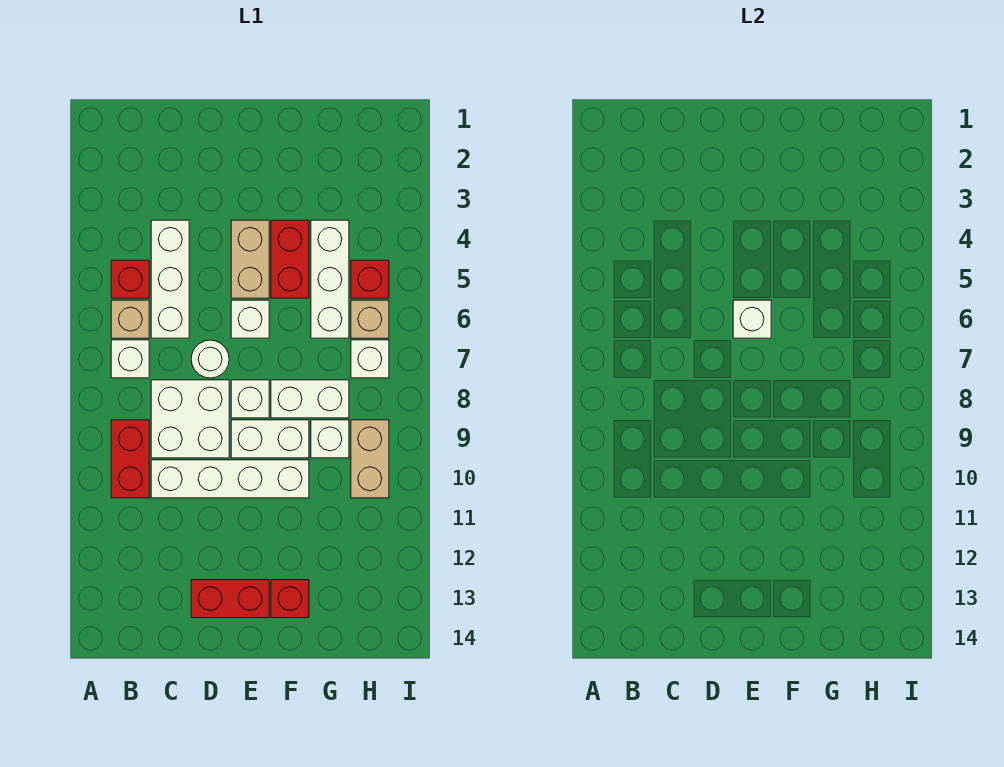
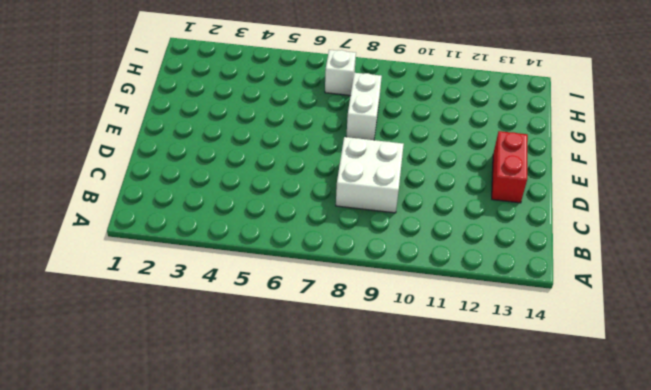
none -> red brick B5 level 1
none -> tan brick B6 level 1
none -> white brick B7 level 1

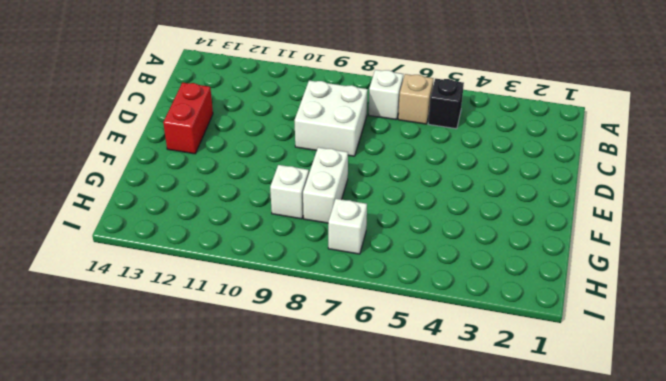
black brick B5 level 1 -> red brick B5 level 1
none -> red brick B9:B10 level 1
none -> white brick C4:C6 level 1
none -> white brick C10:F10 level 1

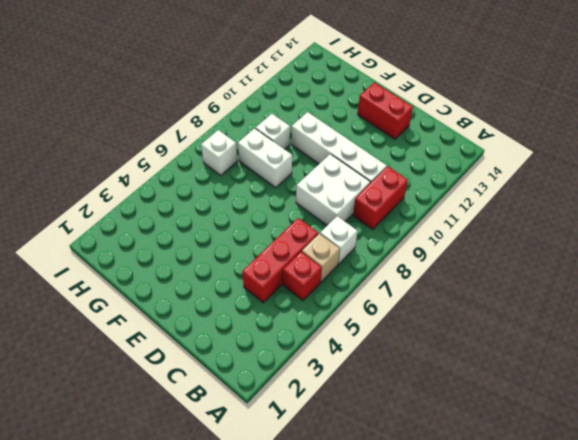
red brick C4:C6 level 1 -> white brick C4:C6 level 1
none -> white round brick D7 level 1
none -> tan brick E4:E5 level 1
none -> white brick E6 level 1

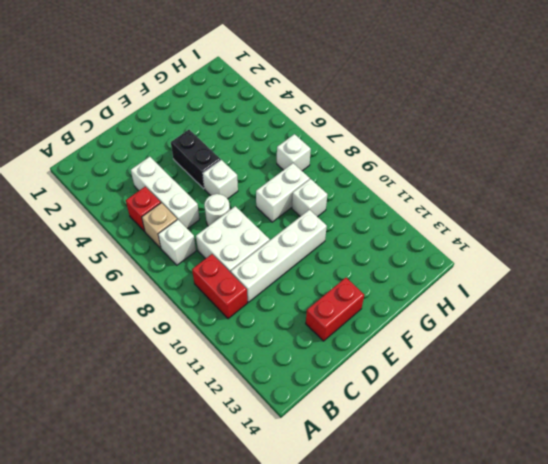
black brick E4:E5 level 1 -> tan brick E4:E5 level 1
none -> white brick E8 level 1
none -> white brick E9:F9 level 1
none -> red brick F4:F5 level 1

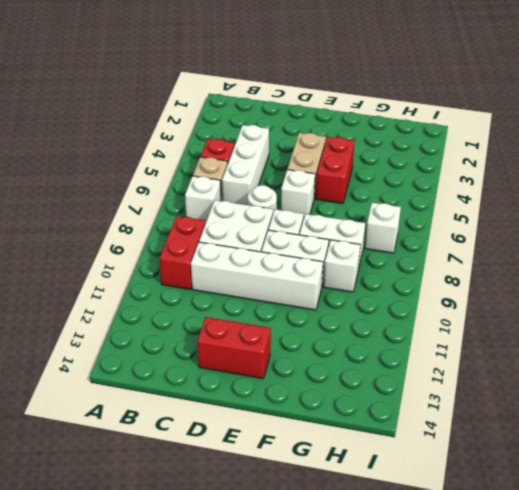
none -> red brick F13 level 1
none -> white brick G4:G6 level 1
none -> red brick H5 level 1

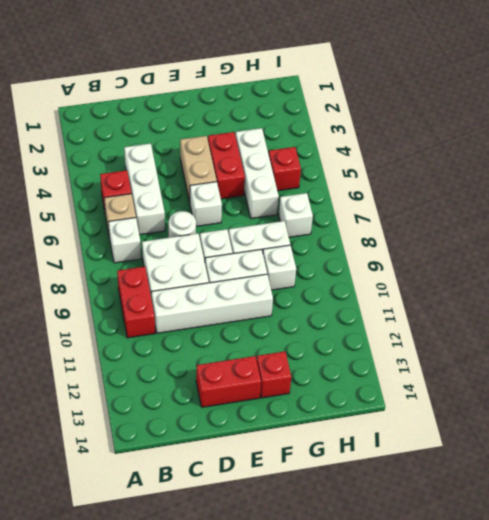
none -> tan brick H6 level 1
none -> tan brick H9:H10 level 1
none -> white brick E6 level 2

